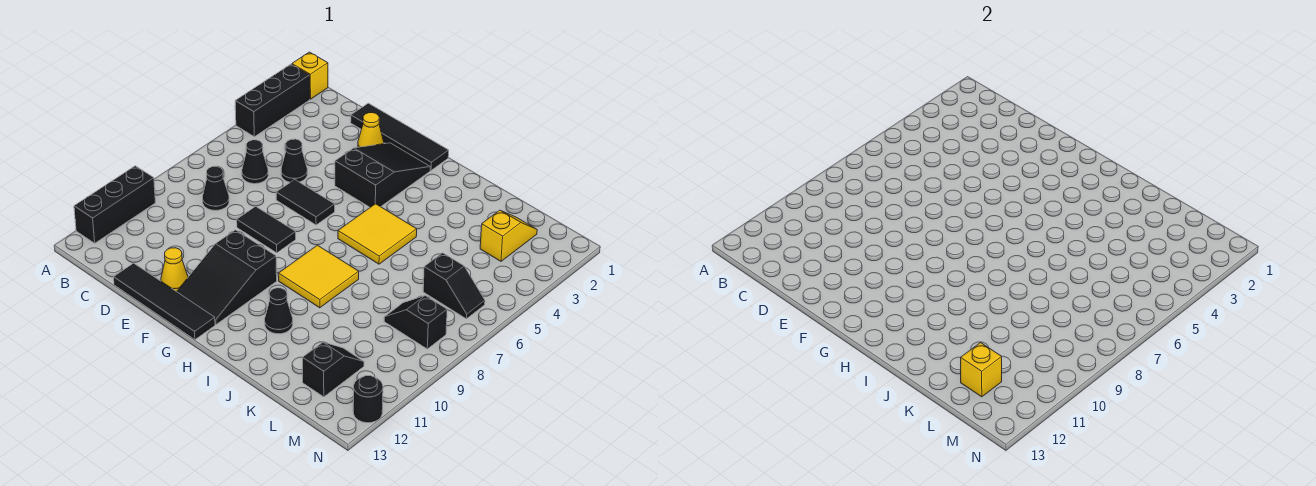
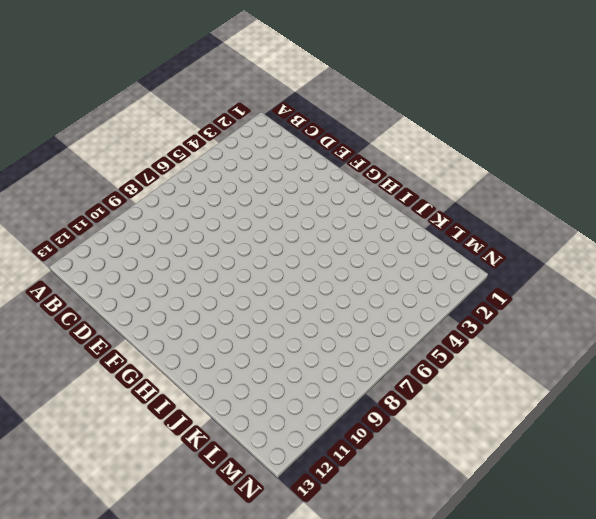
none -> yellow brick A1 level 1
none -> black brick A2:A4 level 1
none -> black brick A10:A12 level 1

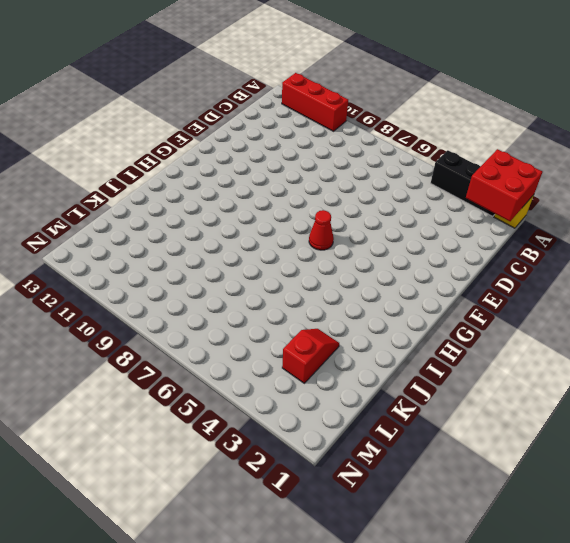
red brick A1:B2 level 2 -> none
red brick A10:A12 level 1 -> black brick A10:A12 level 1
red cone G6 level 1 -> none
red slope K3:L3 level 1 top L -> yellow slope L2:L3 level 1 top 3
none -> black cone C6 level 1
none -> black cone C8 level 1
none -> black tile D1:G1 level 1

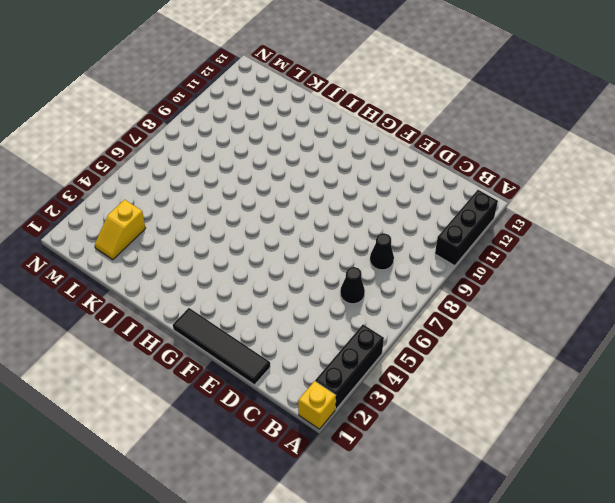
none -> black cone D5 level 1
none -> black tile D13:G13 level 1
none -> yellow cone E2 level 1

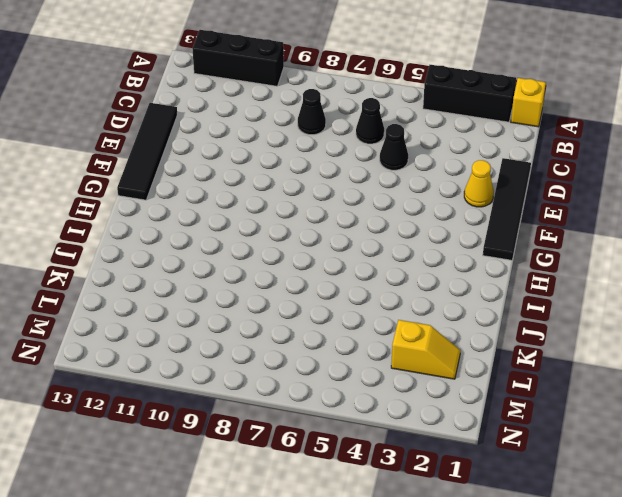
none -> black tile E6:F6 level 1
none -> black tile E8:F8 level 1
none -> yellow cone E12 level 1

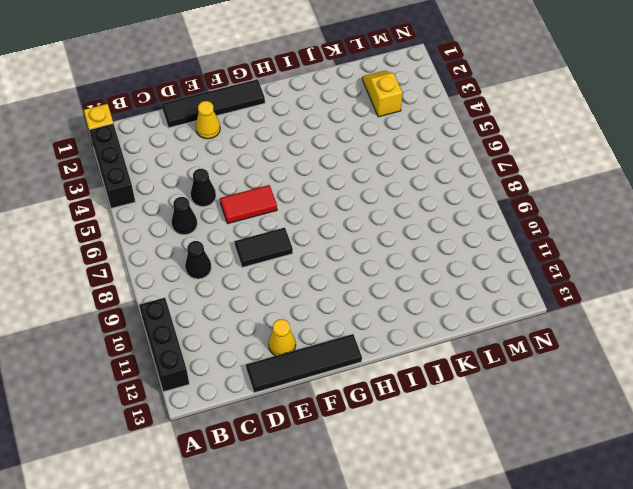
red tile E6:F6 level 1 -> black tile E6:F6 level 1
none -> black slope F2:G4 level 1 top 4
none -> black slope F10:G12 level 1 top 10
none -> yellow tile H5:I6 level 1

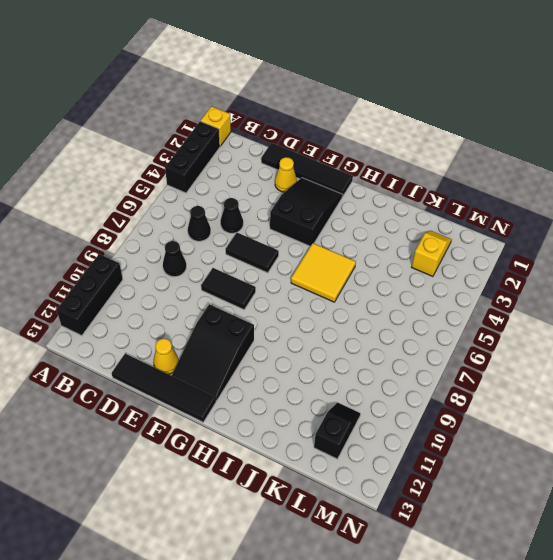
none -> yellow tile H8:I9 level 1
none -> black cone I11 level 1
none -> black slope L6:M6 level 1 top L

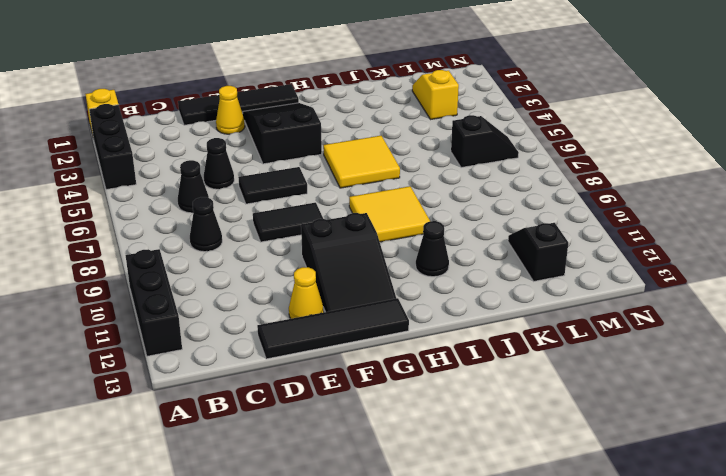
none -> black slope L8:M8 level 1 top M
none -> black round brick N12 level 1
none -> yellow brick L12 level 2

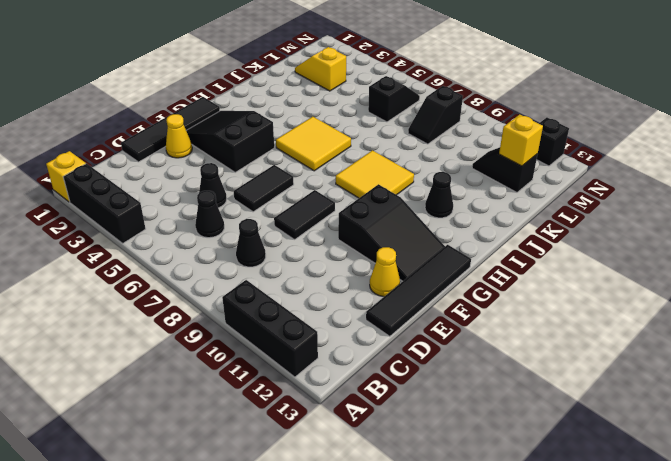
black brick N12 level 1 -> black round brick N12 level 1

